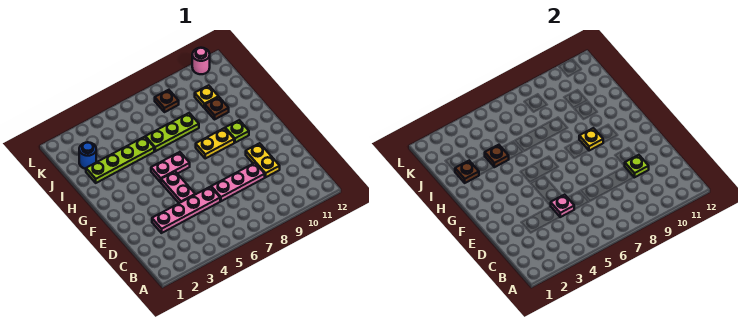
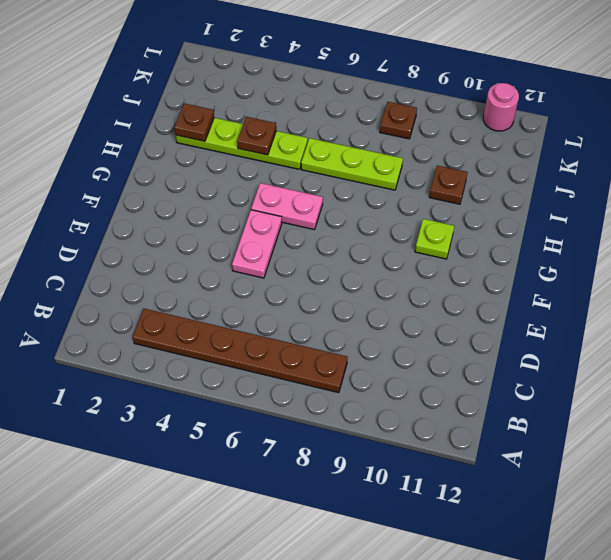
brown plate B3:B8 level 1 -> none
none -> pink plate D3:D6 level 1
none -> pink plate D7:D9 level 1
none -> yellow plate D10:E10 level 1

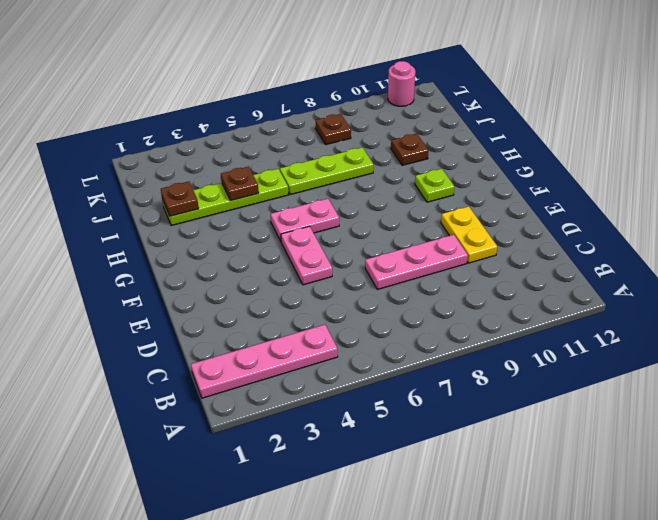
pink plate B1:B4 level 1 -> pink plate D3:D6 level 1
none -> yellow plate G8:G9 level 1
none -> blue round brick J2 level 1
none -> yellow plate J10 level 1

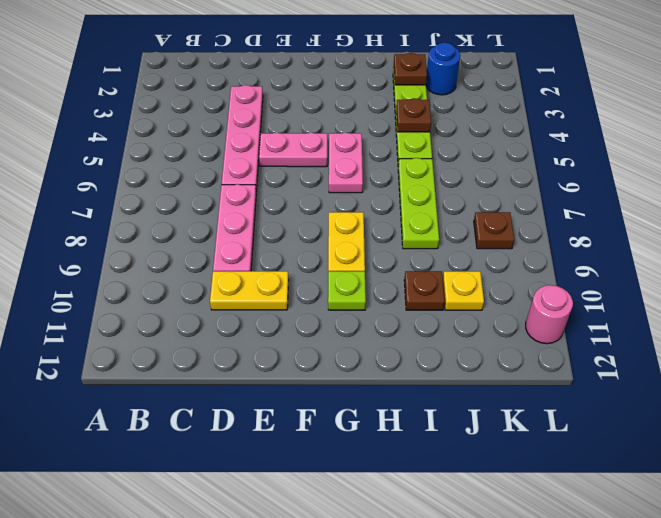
none -> pink plate D5 level 2
none -> lime plate D10 level 2
none -> yellow plate G9 level 2

